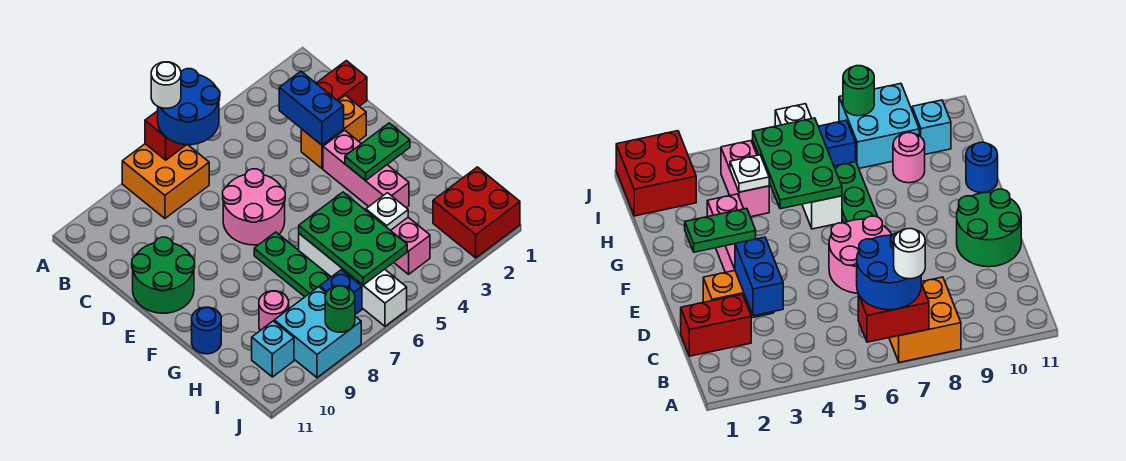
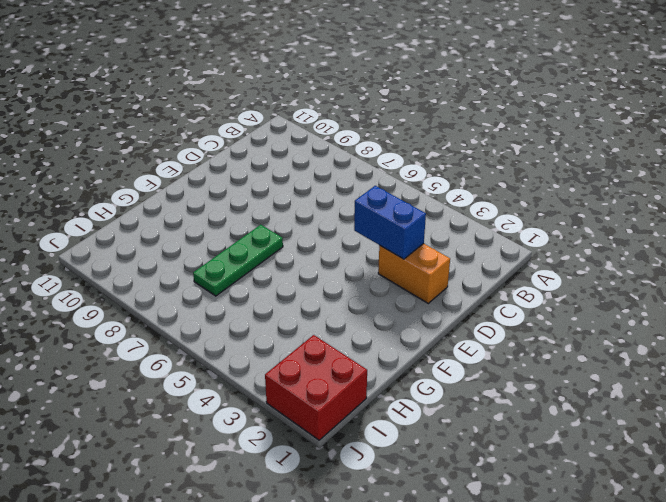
blue brick D3:D4 level 2 -> blue brick C3:D3 level 2
none -> orange brick A7:B8 level 1
none -> red brick C1:C2 level 1
none -> pink round brick D6:E7 level 1

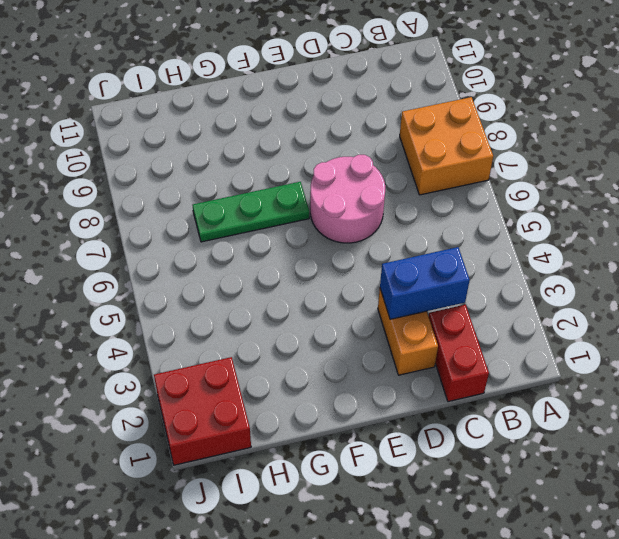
none -> green round brick D10:E11 level 1
none -> pink brick E3:G3 level 1
none -> white brick G6:J6 level 1

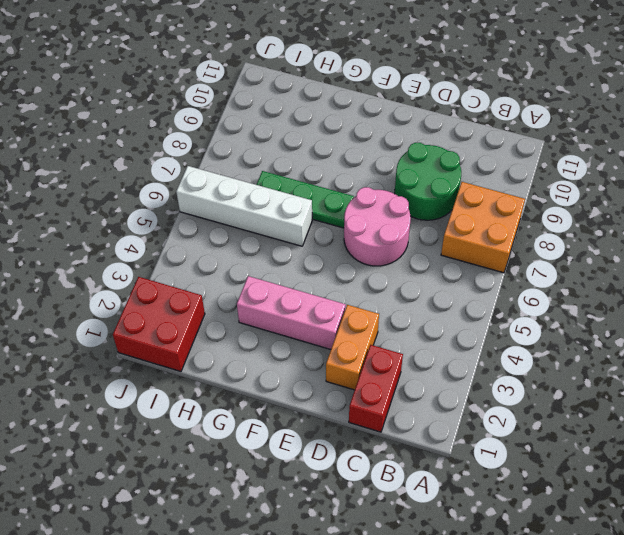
green round brick C8:D9 level 1 -> green round brick D10:E11 level 1
none -> blue round brick G11 level 1
none -> pink brick H4:I4 level 1
none -> pink round brick H9 level 1

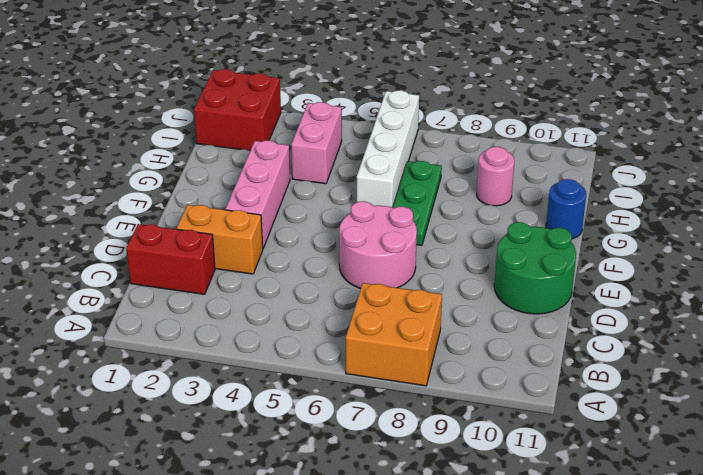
none -> blue brick I7 level 1
none -> cyan brick I8:J9 level 1
none -> cyan brick I10 level 1

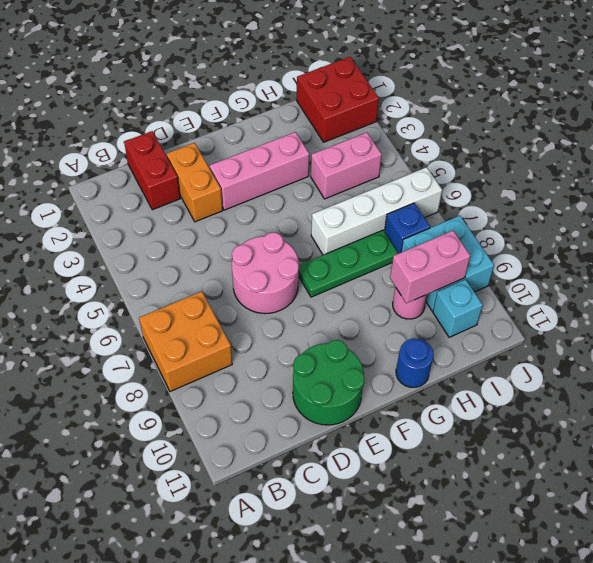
pink brick H9:I9 level 2 -> none
none -> red brick A6:A7 level 2
none -> blue brick C3:D3 level 2
none -> green plate F2:F3 level 2

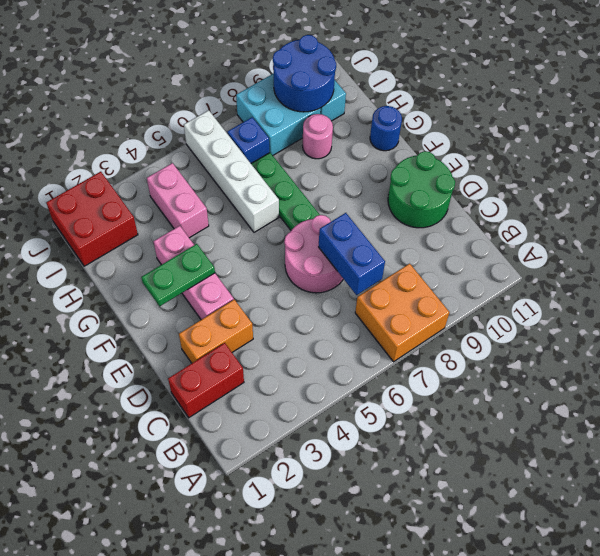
blue brick C7:D7 level 2 -> blue brick C3:D3 level 2
blue round brick I9:J10 level 2 -> blue round brick A6:B7 level 3
none -> red brick A6:A7 level 2
none -> green plate G5:I6 level 2
none -> white plate H4 level 2

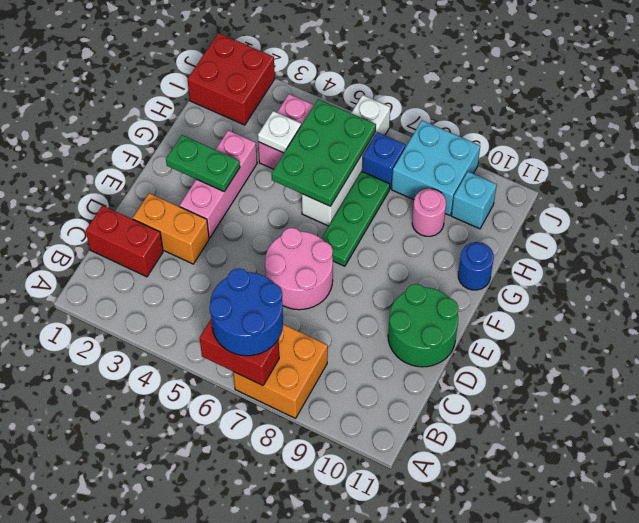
none -> blue brick C3:D3 level 2
none -> green round brick J8 level 2
none -> white round brick A7 level 4

